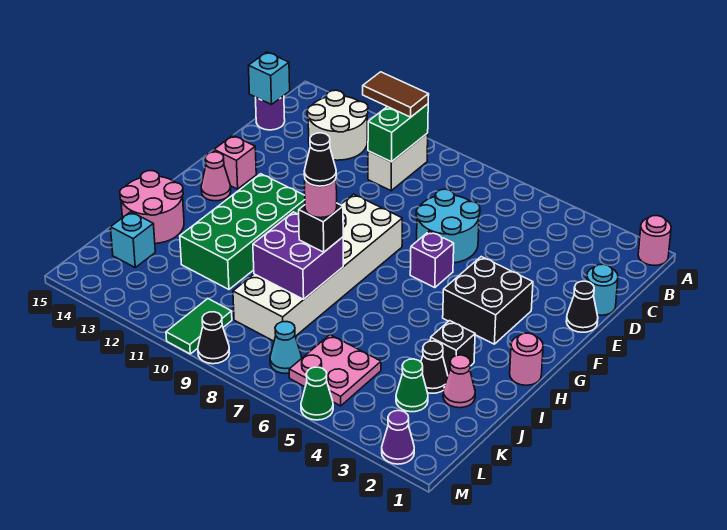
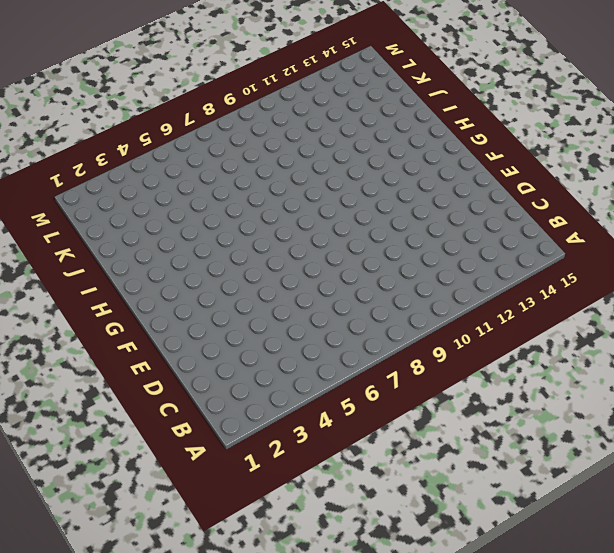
none -> pink round brick A1 level 1
none -> white brick B10:C10 level 1
none -> white round brick B12:C13 level 1
none -> purple round brick C15 level 1

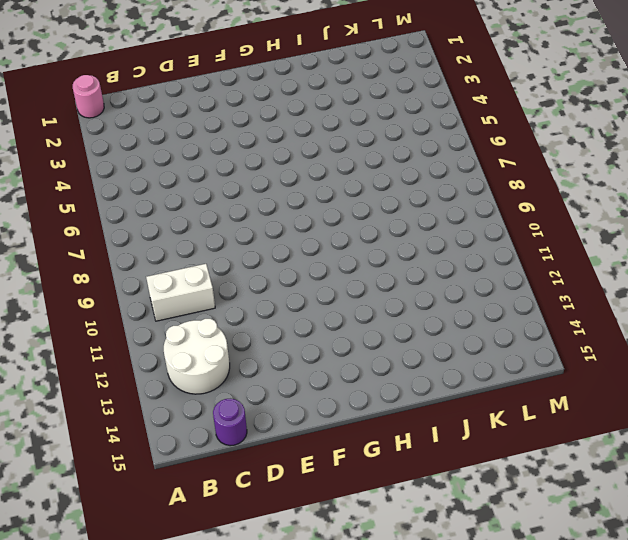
none -> cyan round brick D1 level 1
none -> cyan round brick D6:E7 level 1
none -> black cone E1 level 1
none -> black brick F3:G4 level 1

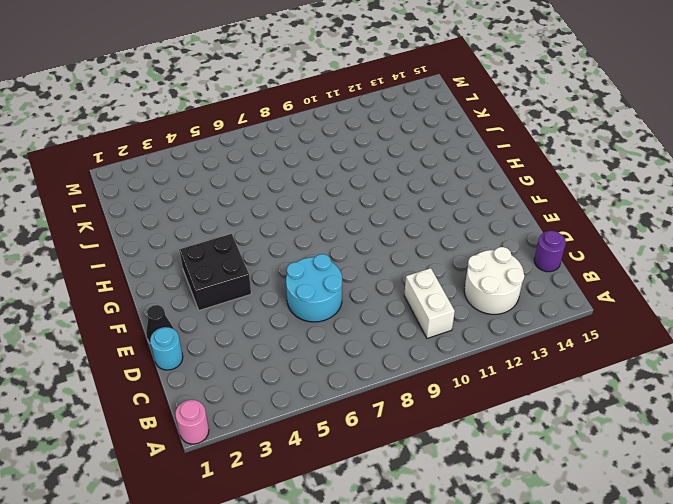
none -> purple brick F6 level 1
none -> white brick F8:K9 level 1
none -> pink brick F14 level 1
none -> green brick G11:J12 level 1

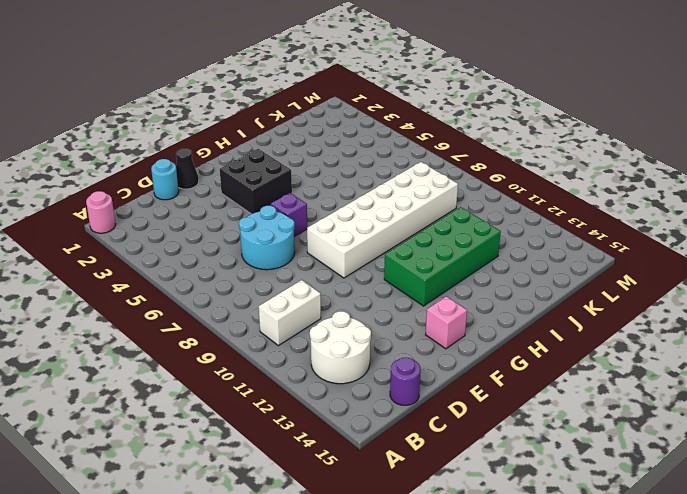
none -> pink cone G14 level 1
none -> pink round brick H1 level 1
none -> black brick I3 level 1
none -> pink round brick I14:J15 level 1

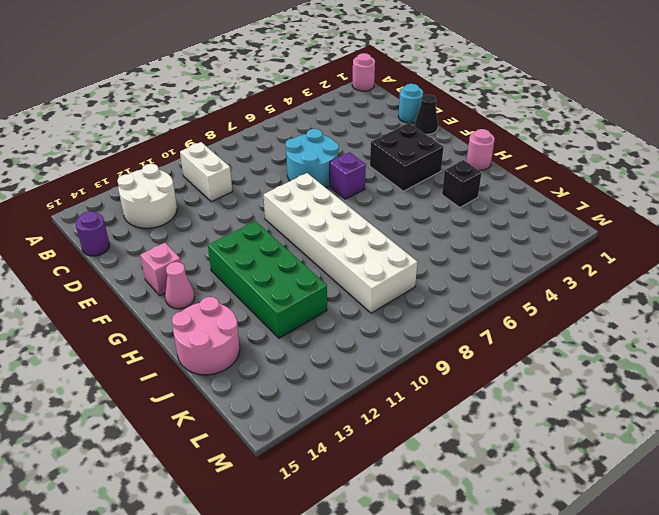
none -> pink cone J2 level 1
none -> black cone J3 level 1
none -> green cone K3 level 1
none -> pink plate K5:L6 level 1

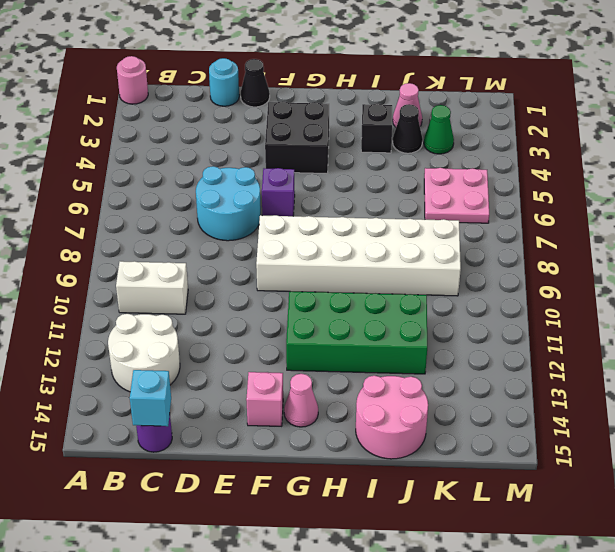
none -> pink round brick H1 level 1
none -> cyan brick K14 level 1
none -> cyan cone L7 level 1
none -> green tile L10:M10 level 1

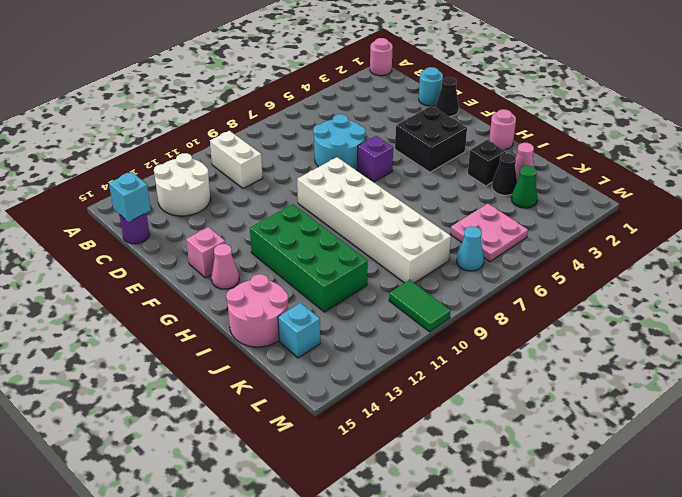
none -> purple cone M2 level 1
none -> green cone M5 level 1
none -> black cone M9 level 1
none -> green brick B10:C10 level 2

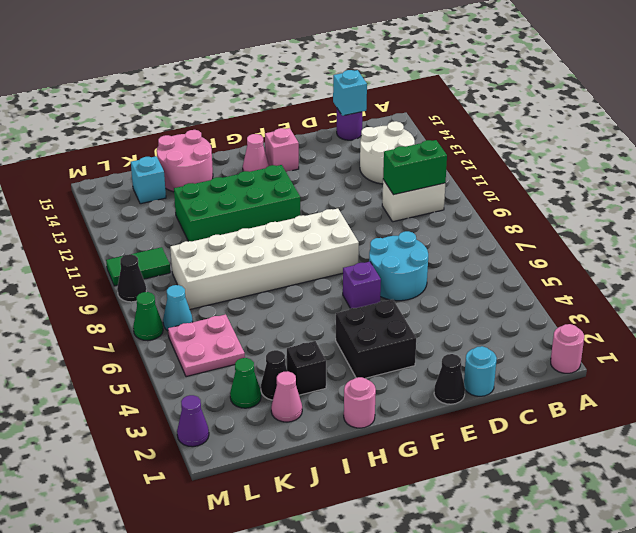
green cone M7 level 1 -> green cone M5 level 1
none -> purple brick I8:J9 level 2
none -> brown tile B10:B11 level 3
none -> black brick I8 level 3
none -> pink round brick I8 level 4

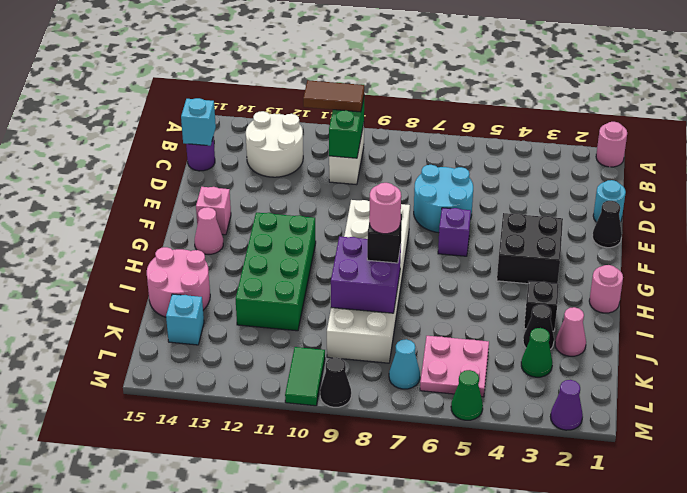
none -> black cone I8 level 5

